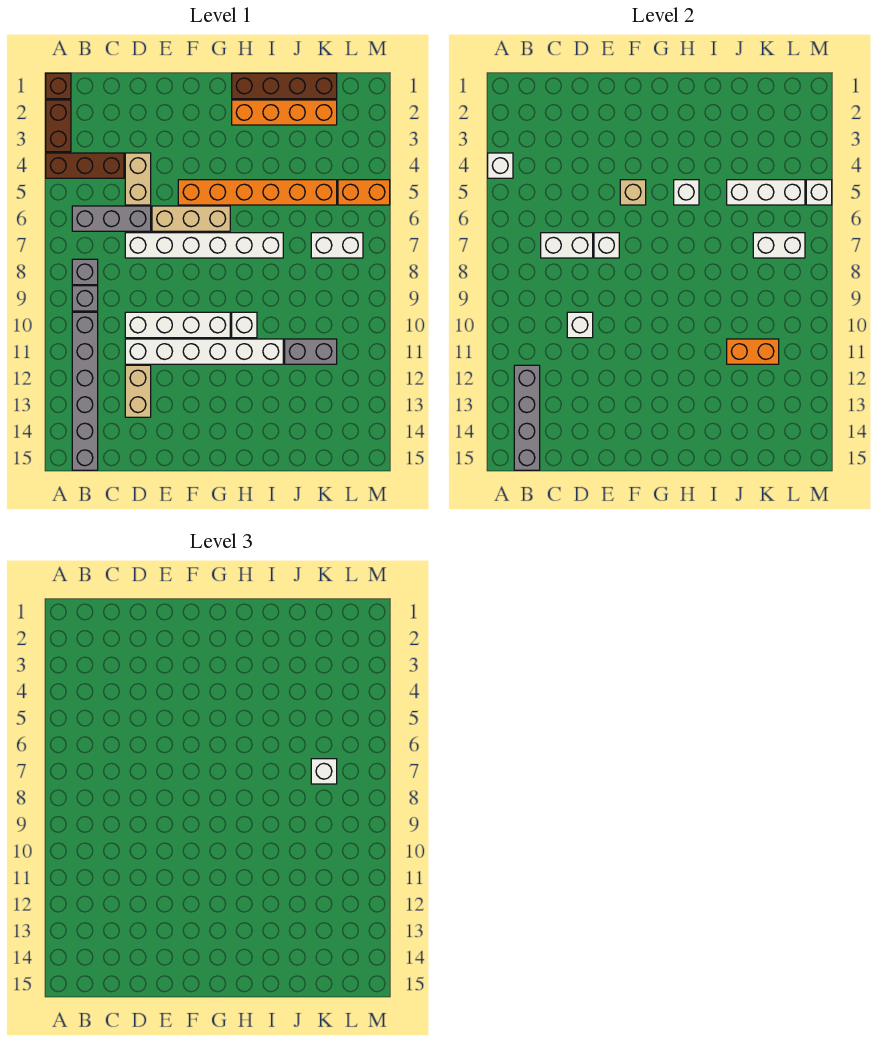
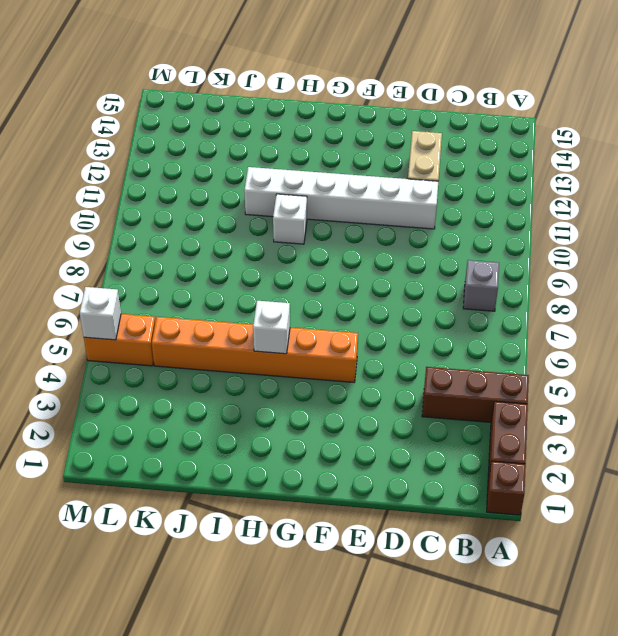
none -> grey brick B6:D6 level 1
none -> grey brick B9 level 1
none -> grey brick B10:B15 level 1
none -> tan brick D4:D5 level 1

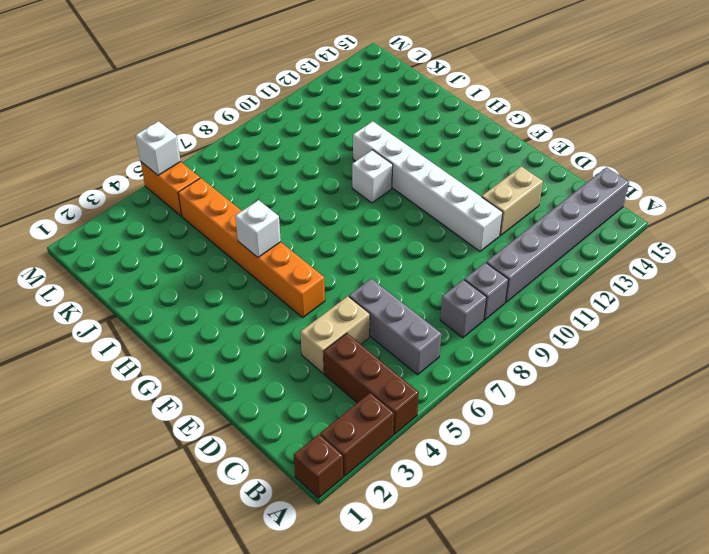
none -> white brick D7:I7 level 1
none -> white brick D10:G10 level 1
none -> tan brick E6:G6 level 1
none -> brown brick H1:K1 level 1

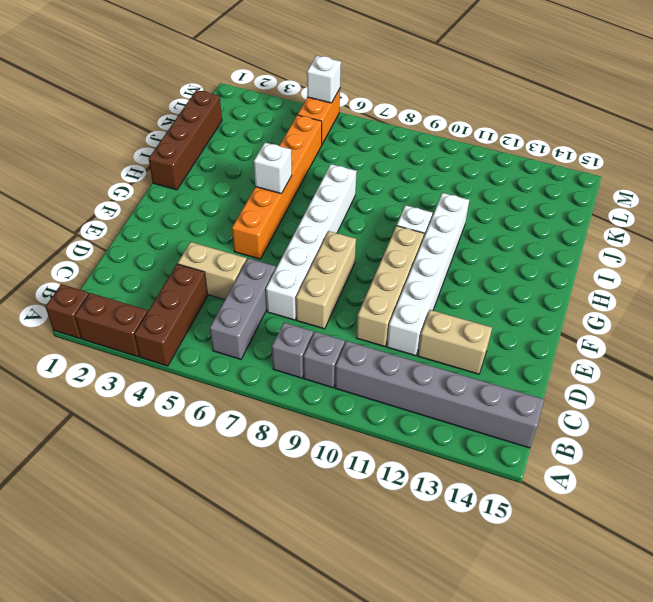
tan brick D8:F8 level 1 -> tan brick E6:G6 level 1
tan brick D10:G10 level 1 -> white brick D10:G10 level 1
none -> orange brick H2:K2 level 1
none -> grey brick J11:K11 level 1
none -> white brick K7:L7 level 1
none -> white brick A4 level 2

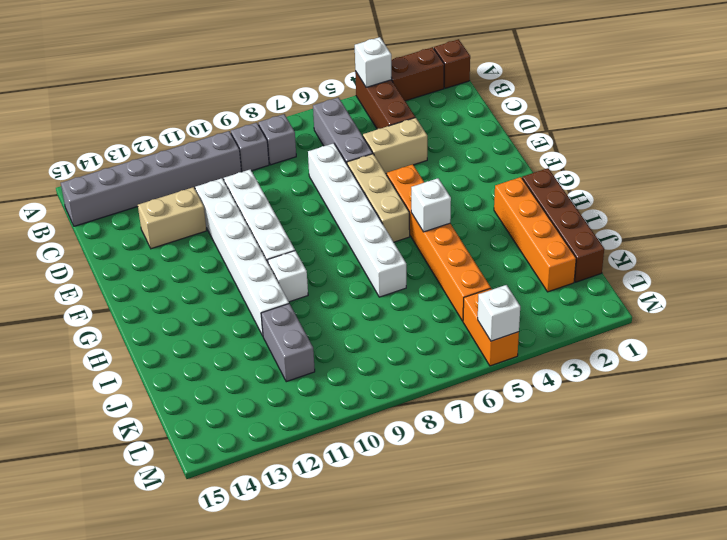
none -> white brick K7:L7 level 1
none -> grey brick B12:B15 level 2
none -> white brick C7:D7 level 2
none -> white brick D10 level 2

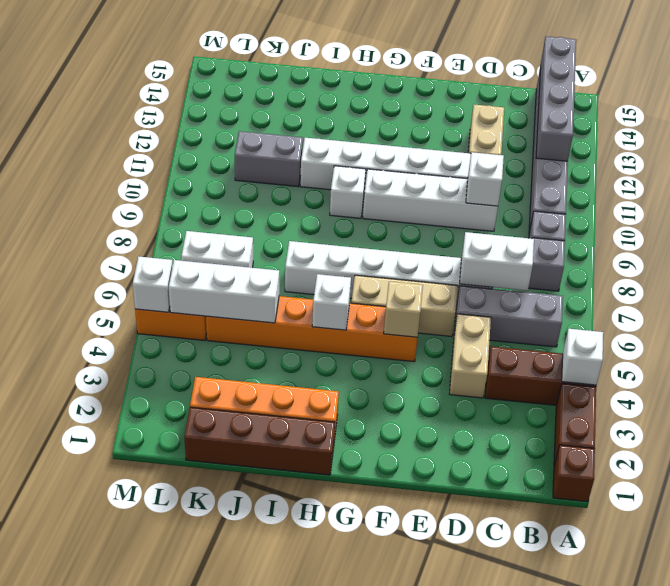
none -> white brick E7 level 2
none -> orange brick J11:K11 level 2
none -> white brick K7:L7 level 2
none -> white brick K7 level 3

